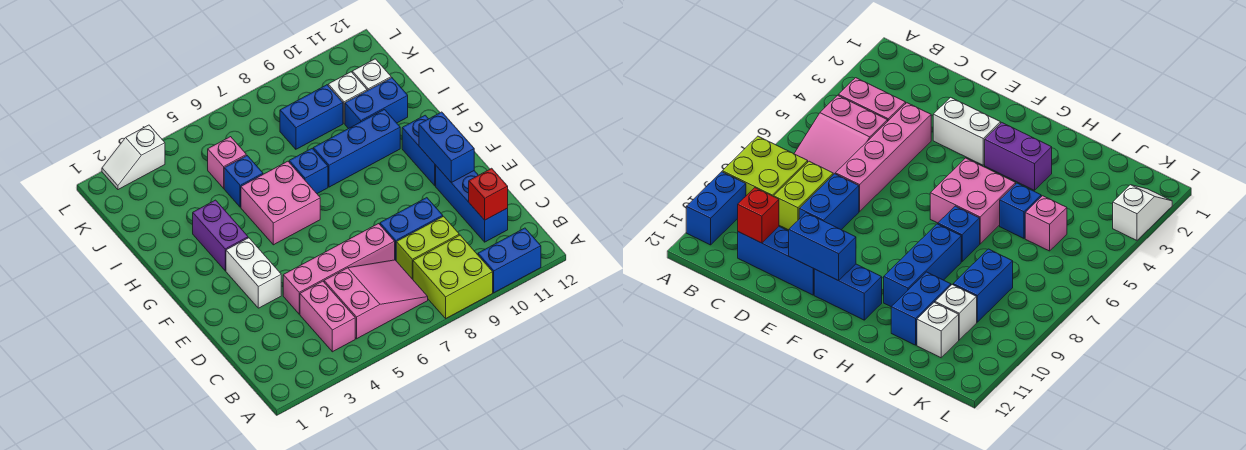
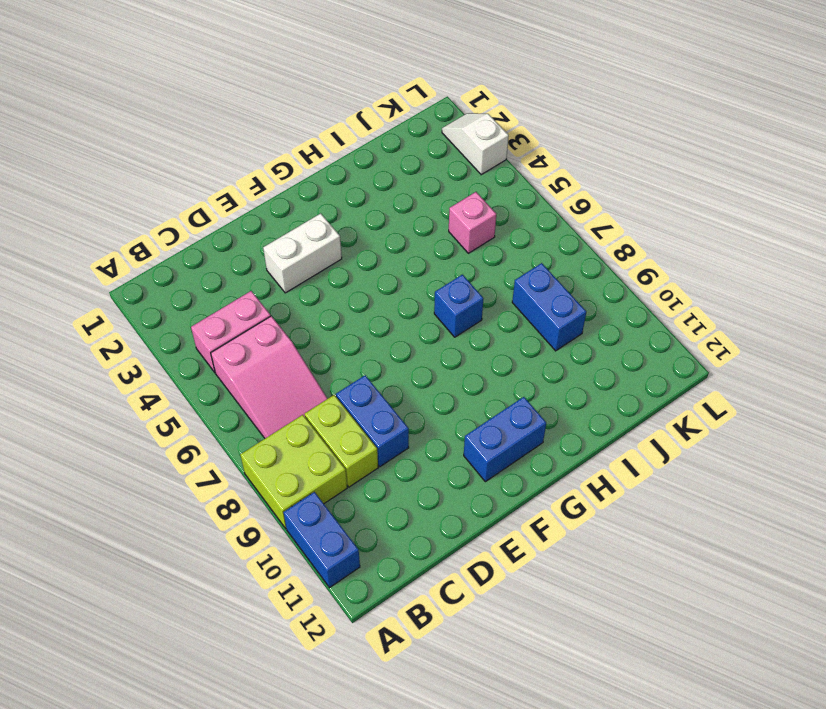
none -> blue brick C11:E11 level 1
none -> pink brick D4:D7 level 1
none -> purple brick G3:H3 level 1

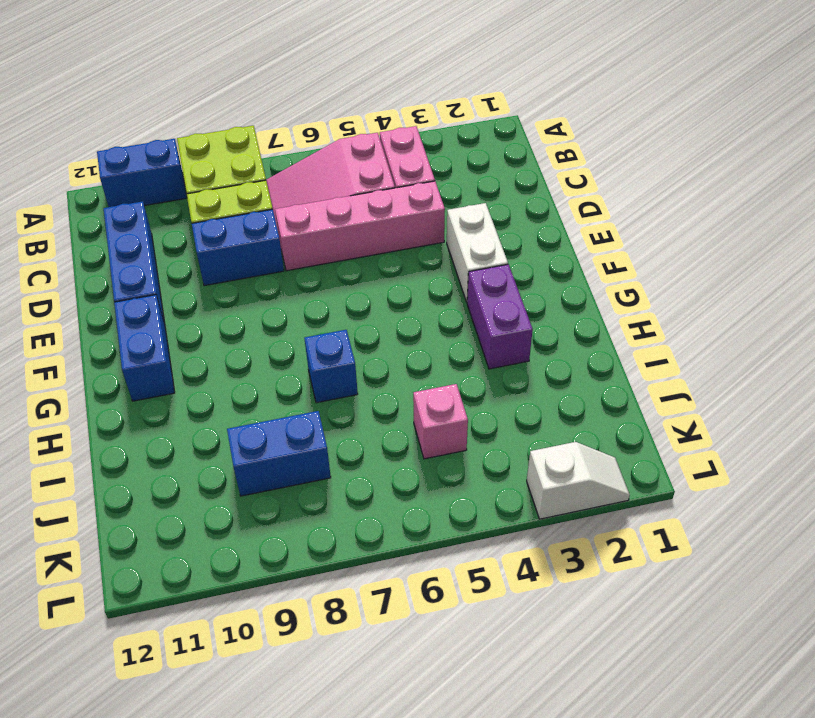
none -> pink brick G5:H6 level 1
none -> blue brick H8:H10 level 1
none -> blue brick I5 level 1

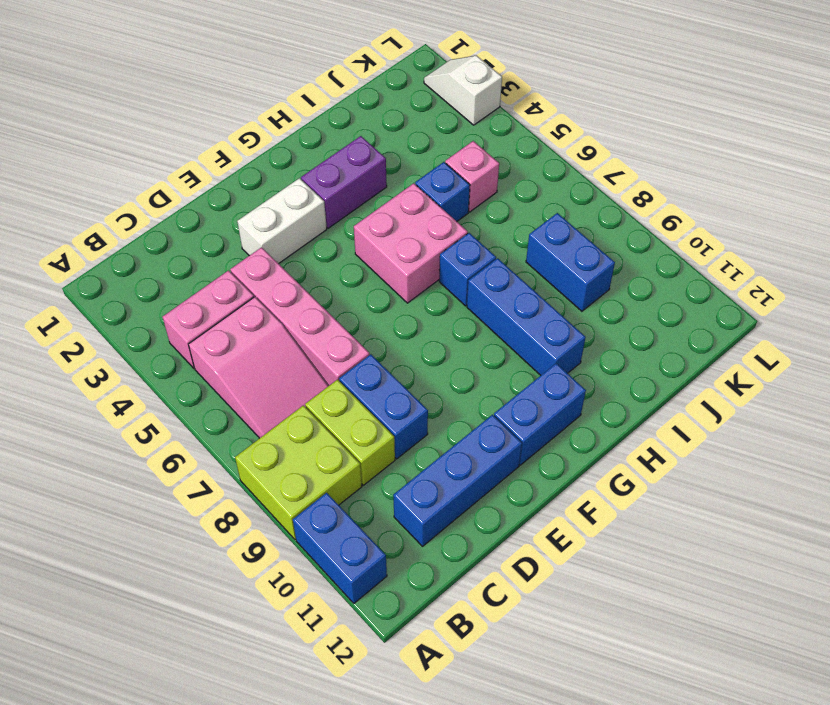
none -> blue brick I10:I11 level 1
none -> white brick J10 level 1
none -> white brick J11 level 1

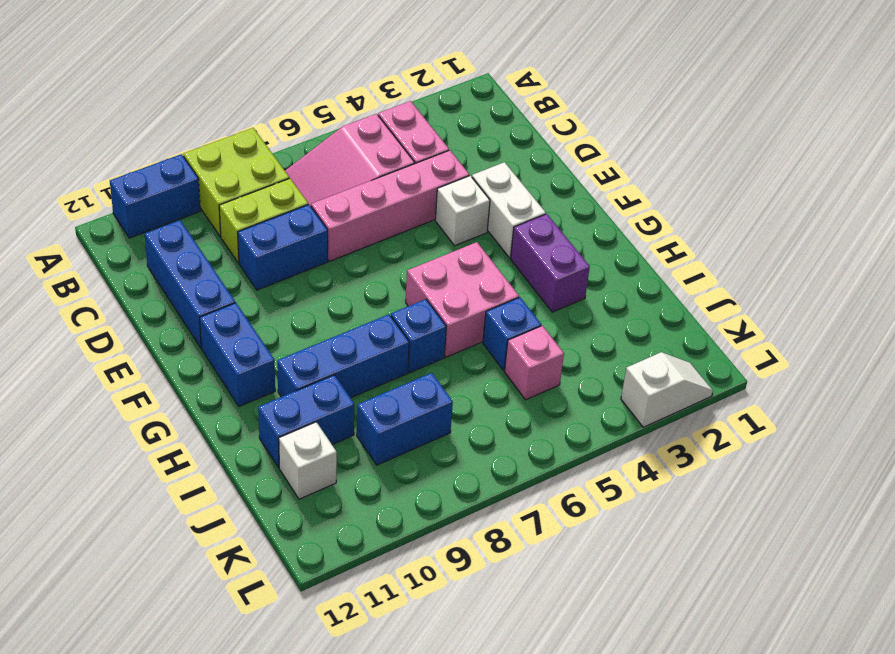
white brick E4 level 1 -> white brick J10 level 1
none -> red brick C11 level 2
none -> blue brick E11:F11 level 2

